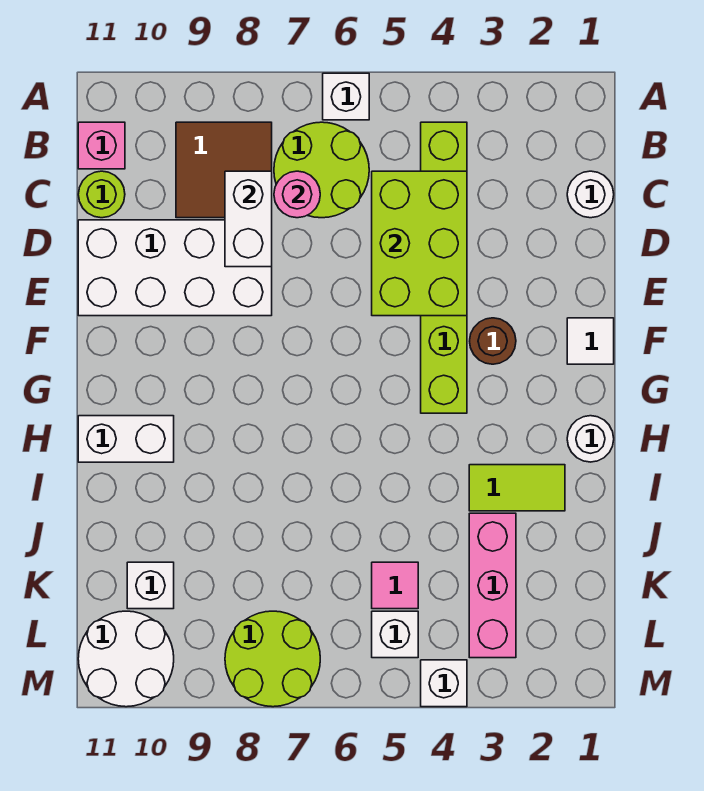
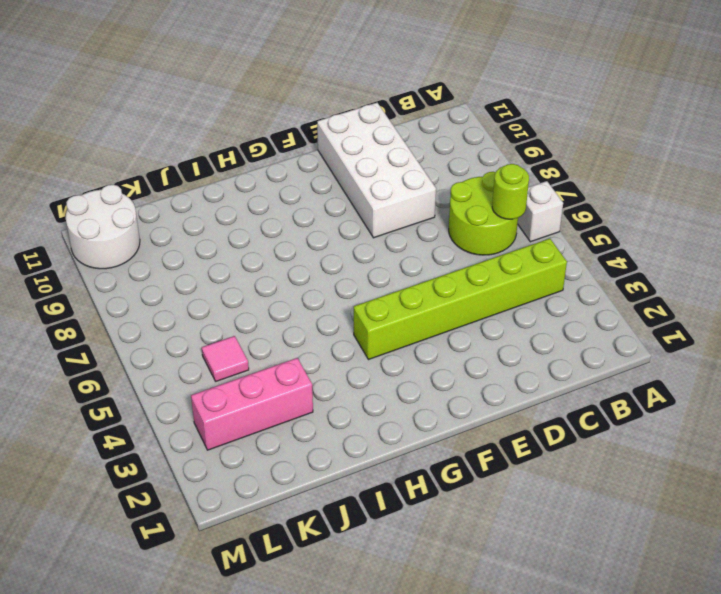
lime round brick B6 level 2 -> lime round brick C11 level 1
none -> brown tile B8:C9 level 1
none -> pink brick B11 level 1
none -> white round brick C1 level 1

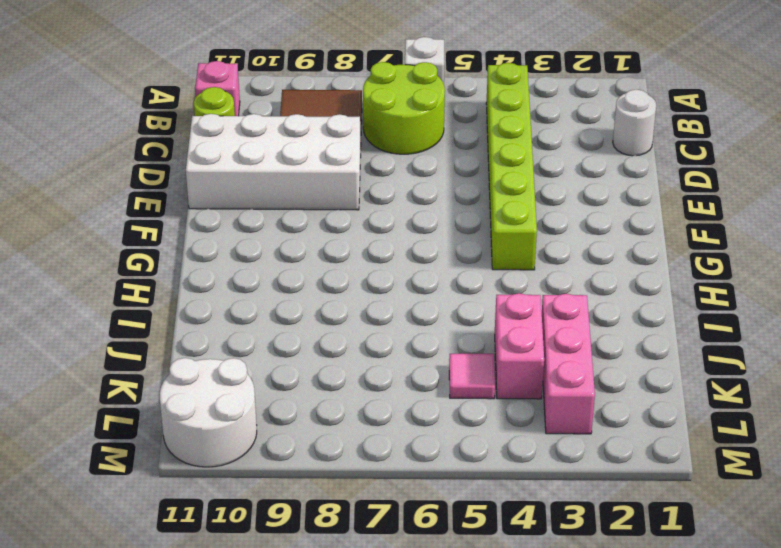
pink brick J4:K4 level 1 -> none
none -> white tile F1 level 1
none -> brown round brick F3 level 1
none -> white round brick H1 level 1

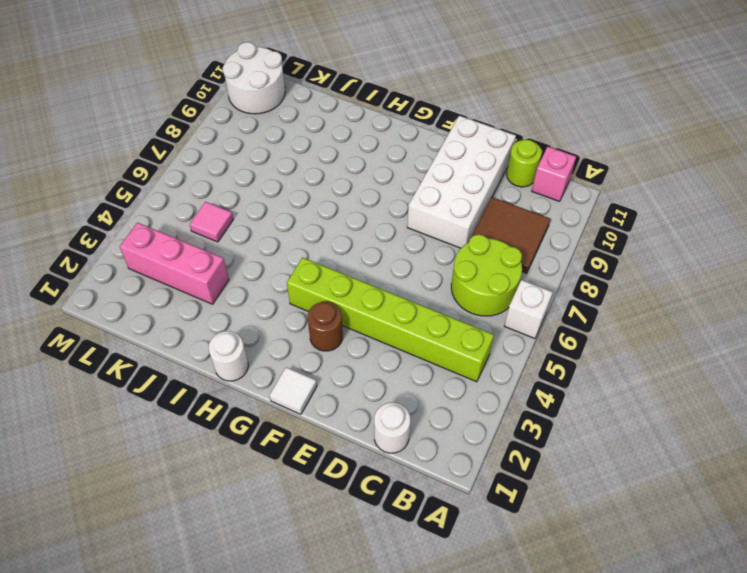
none -> white brick H10:H11 level 1
none -> lime tile I2:I3 level 1
none -> white brick K10 level 1

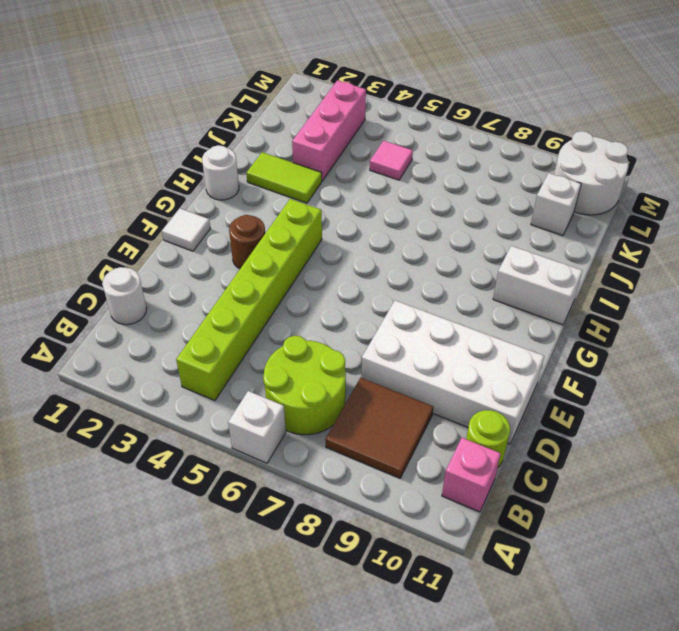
none -> white brick L5 level 1
none -> lime round brick L7:M8 level 1
none -> white brick M4 level 1

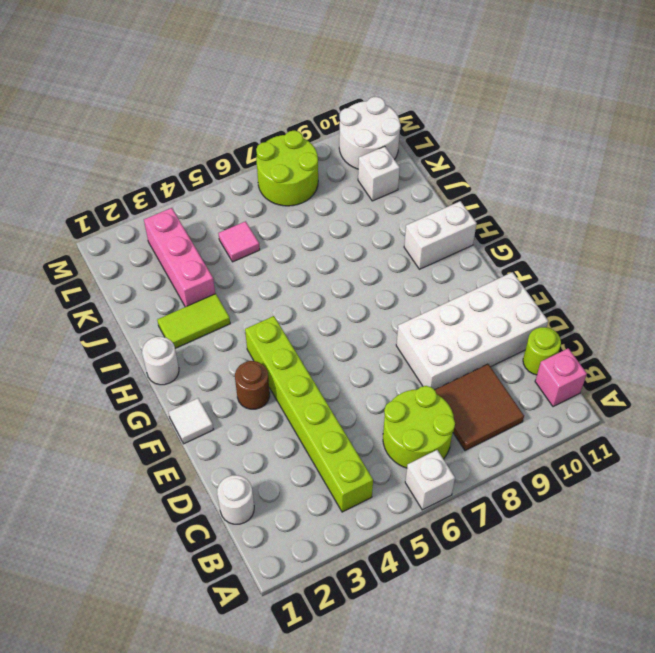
none -> white brick L5 level 1
none -> white brick M4 level 1
none -> lime brick C4:E5 level 2

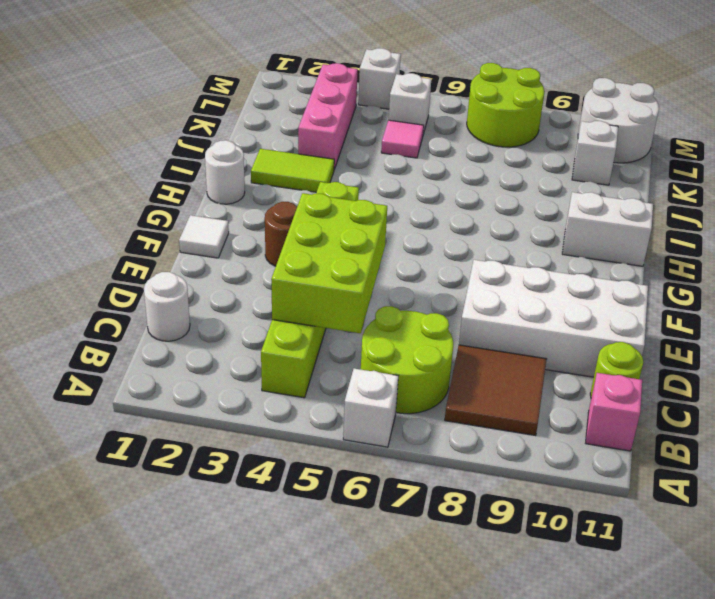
none -> pink round brick C7 level 2
none -> white brick C8:D8 level 2

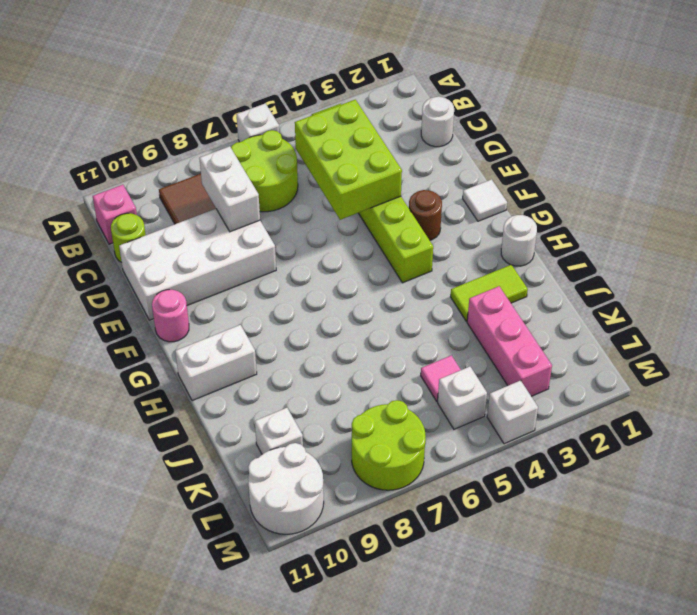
pink round brick F11 level 1 -> pink round brick C7 level 2

